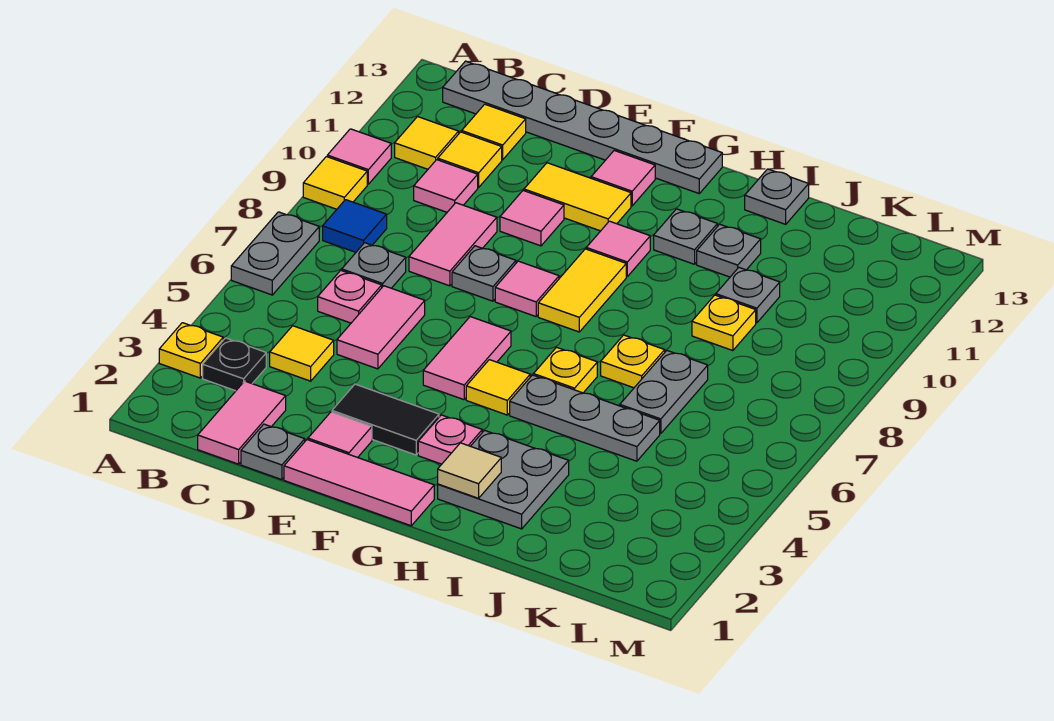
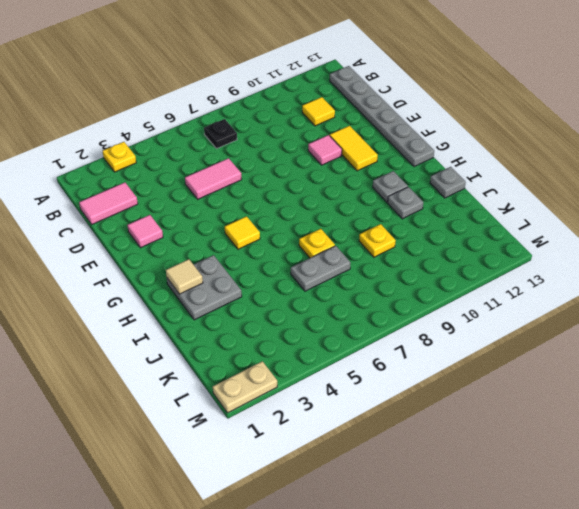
black plate B7 level 1 -> black plate B3 level 1
tan plate M1:M2 level 1 -> none
none -> grey plate A6:A7 level 1
none -> yellow tile A9 level 1
none -> pink tile A10 level 1
none -> blue tile B8 level 1

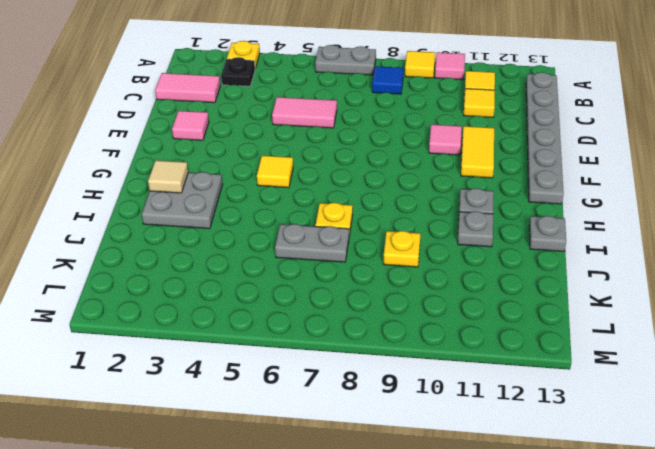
none -> yellow tile C4 level 1
none -> pink plate C6 level 1
none -> grey plate C7 level 1
none -> pink tile C10 level 1

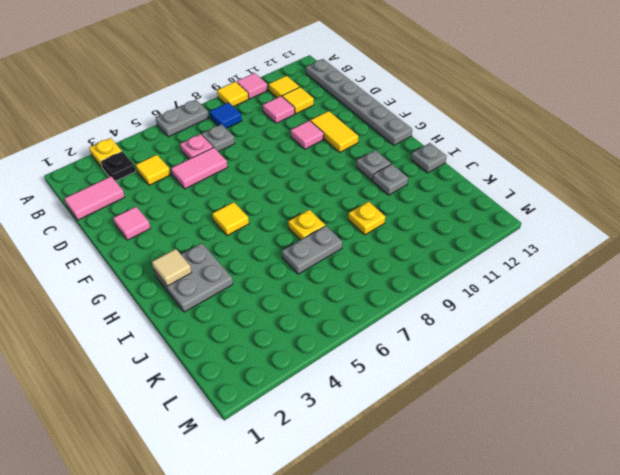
none -> yellow tile C12 level 1
none -> grey plate D1 level 1
none -> pink tile D8:D9 level 1
none -> pink tile E1:G1 level 1

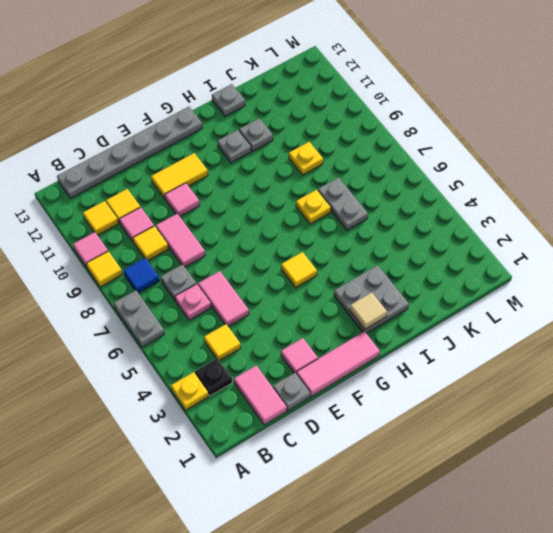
yellow tile C9 level 1 -> yellow tile C12 level 1
none -> black tile E3:F3 level 1
none -> grey plate E8 level 1
none -> pink tile F5:F6 level 1
none -> pink tile F8 level 1

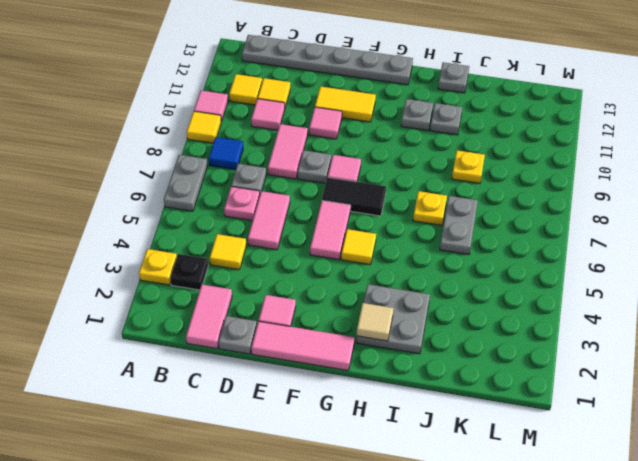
black tile F7:G7 level 1 -> black tile E3:F3 level 1
none -> yellow tile C12 level 1
none -> pink tile F12 level 1
none -> pink plate G3 level 1
none -> yellow tile G8:G9 level 1

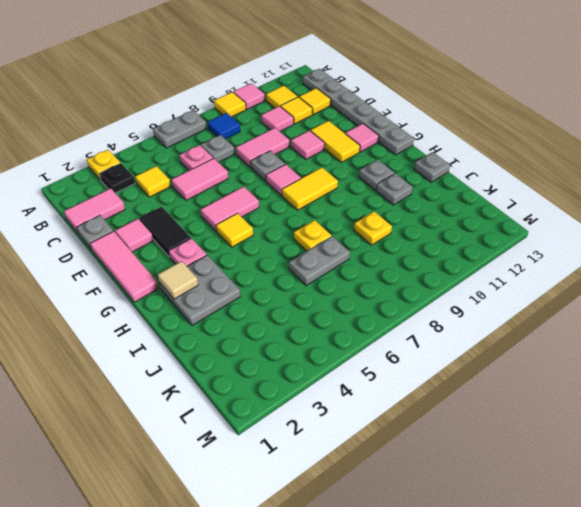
none -> pink tile G10 level 1
none -> grey plate H5:J5 level 1
none -> yellow plate H6 level 1
none -> grey plate J10 level 1

